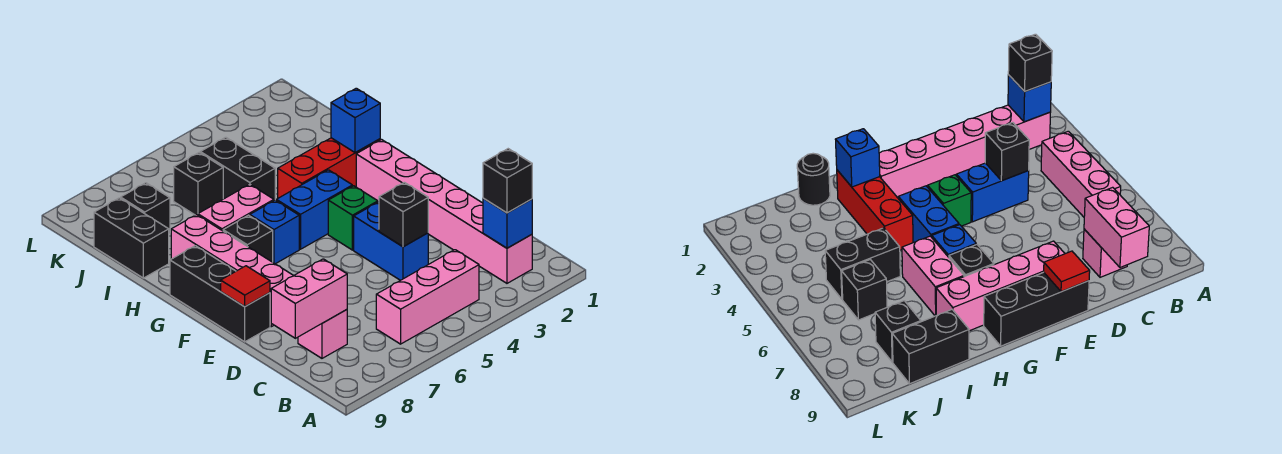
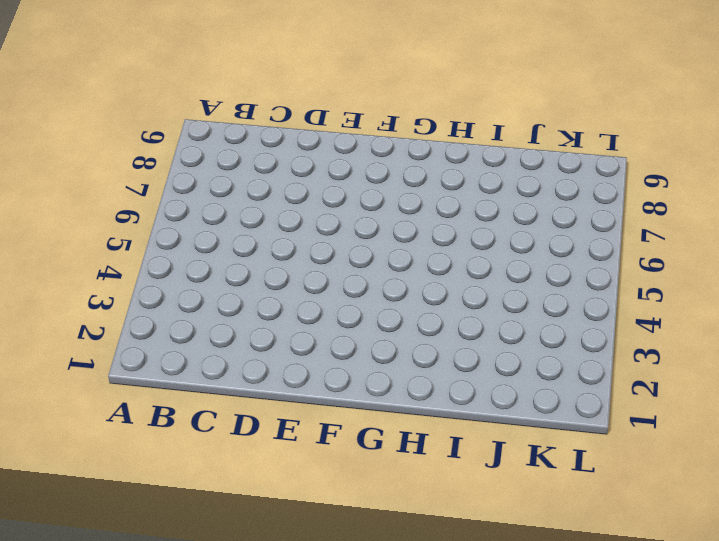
none -> pink brick B2:G2 level 1
none -> pink brick B4:B6 level 1
none -> pink brick C8 level 1

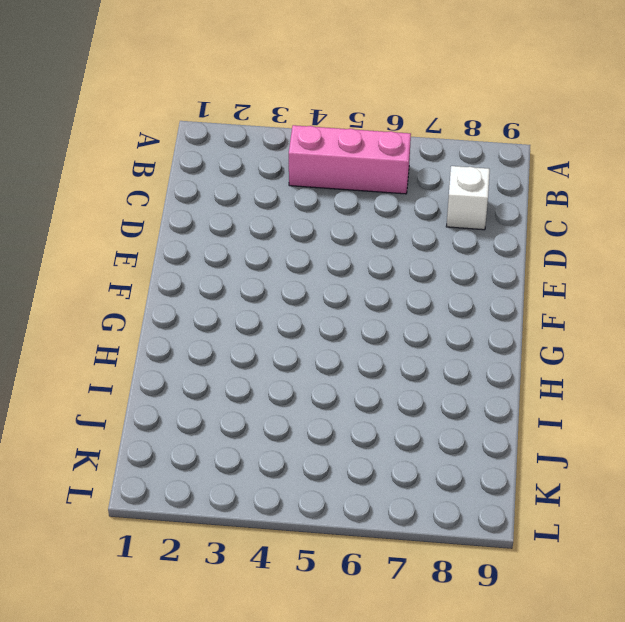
white brick C8 level 1 -> pink brick C8 level 1
none -> pink brick B2:G2 level 1
none -> blue brick D4:E4 level 1
none -> pink brick E8:H8 level 1

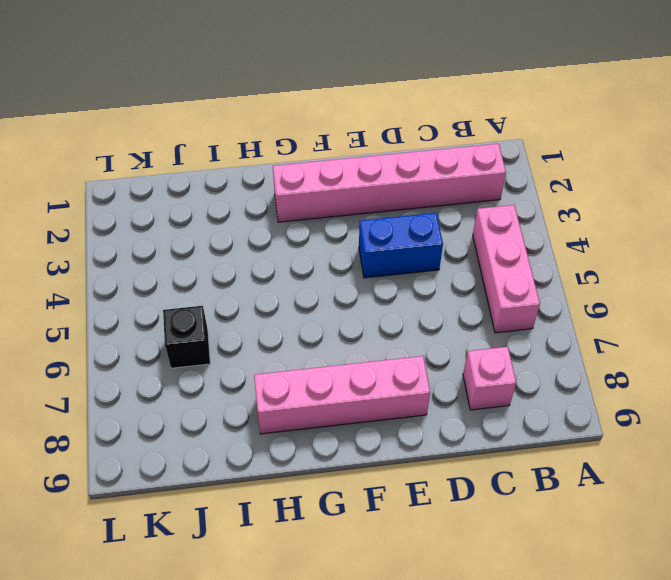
none -> black brick E9:G9 level 1
none -> green brick F4 level 1
none -> blue brick G4:G5 level 1

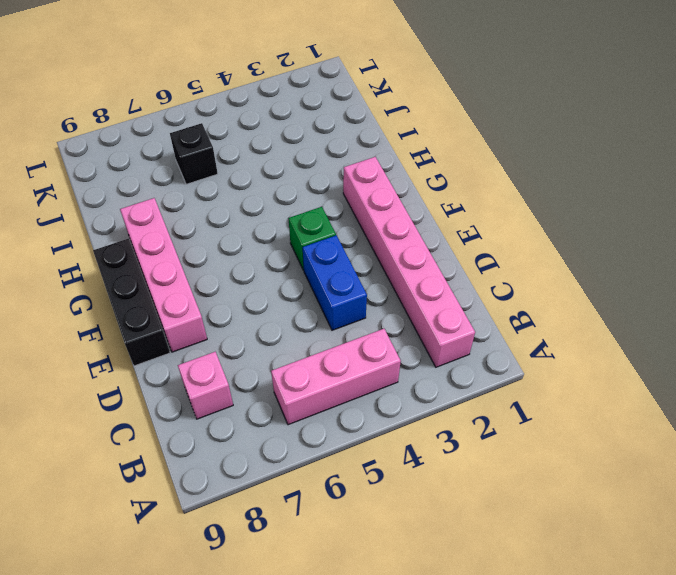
none -> blue brick G4:G5 level 1
none -> blue brick G6 level 1
none -> black brick G7 level 1

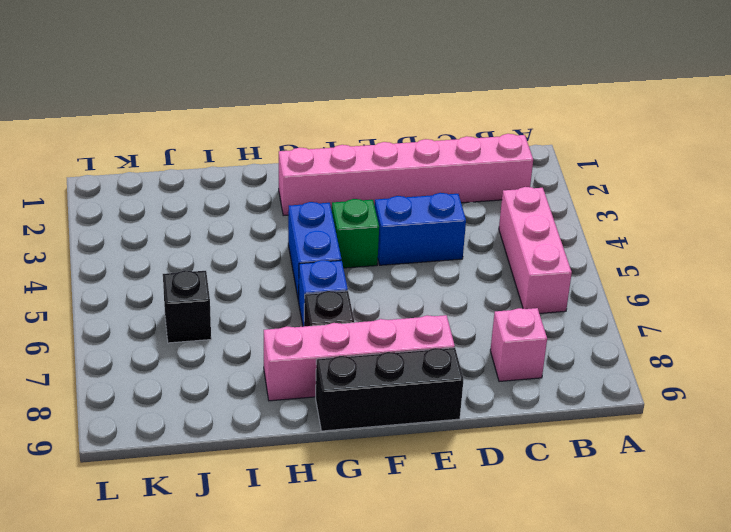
none -> red brick H2:H4 level 1
none -> pink brick H6:H7 level 1
none -> black round brick I1 level 1

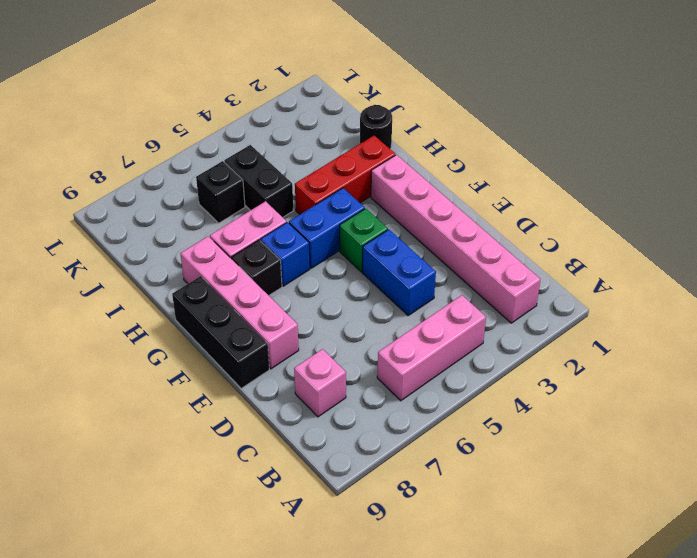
none -> black brick I9:J9 level 1
none -> black brick J8 level 1
none -> blue brick B2 level 2

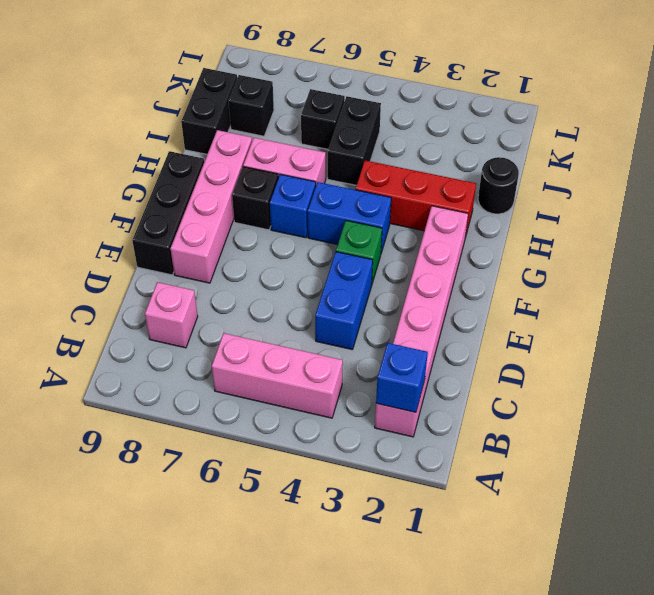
none -> pink brick C8:C9 level 2
none -> black brick D4 level 2
none -> red tile E9 level 2

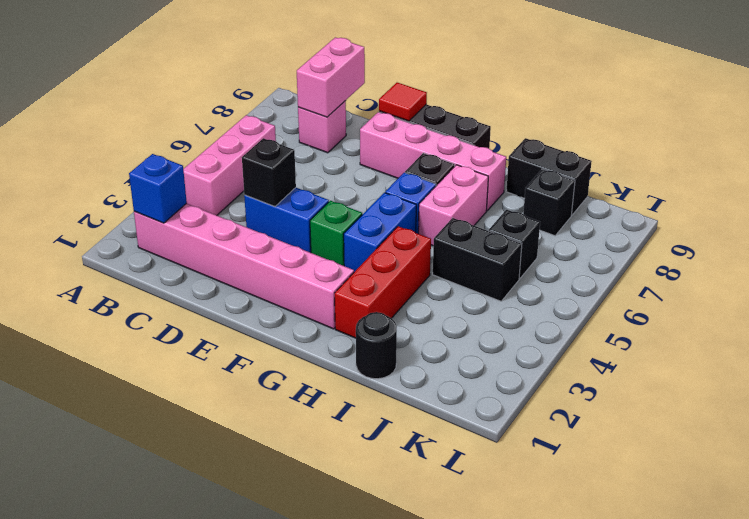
none -> blue brick H2 level 2
none -> black brick B2 level 3

